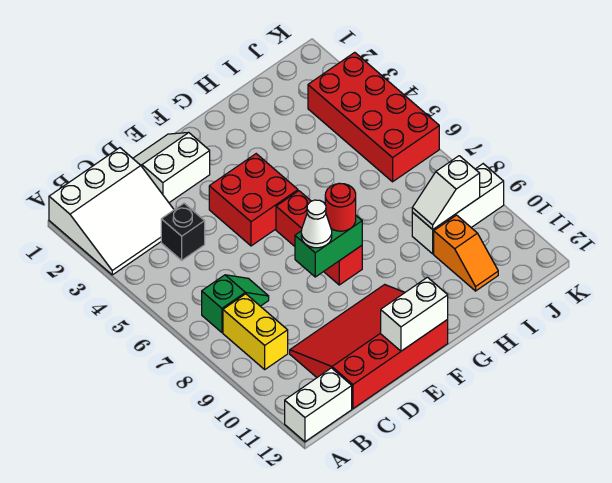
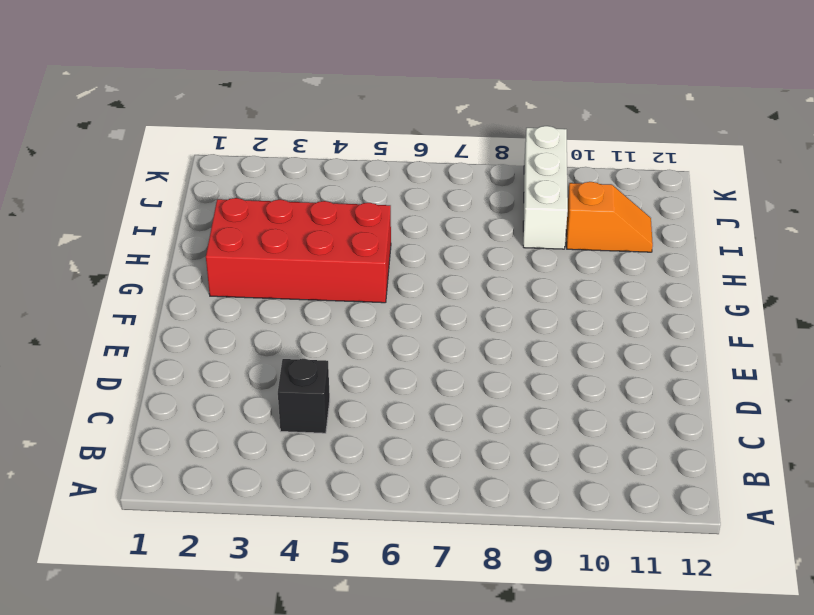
red brick G2:H5 level 1 -> red brick J3:K6 level 1
none -> white slope A1:C3 level 1 top 1
none -> white brick A12:B12 level 1
none -> green slope B7:C7 level 1 top B

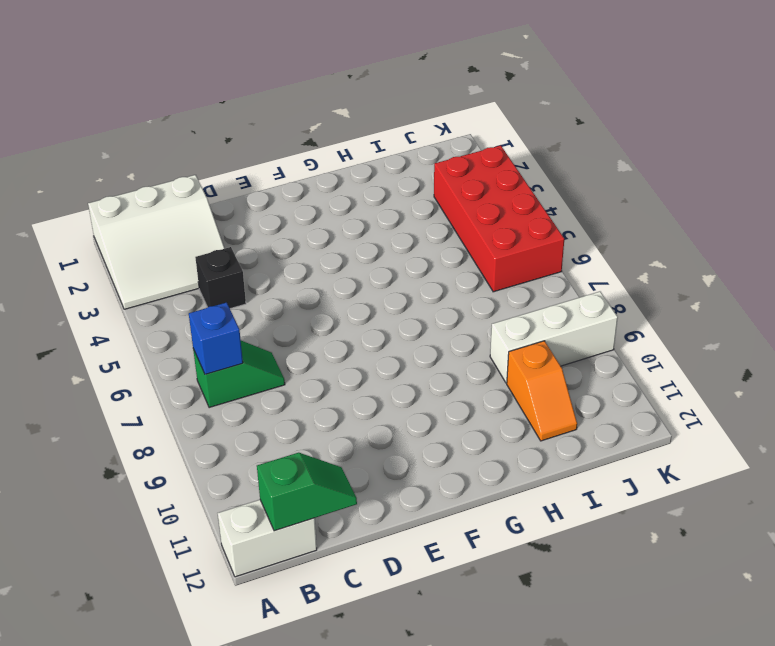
blue brick B7 level 2 -> none
green slope B12:C12 level 2 top B -> none
none -> yellow brick B8:B9 level 1
none -> red slope C10:F12 level 1 top 12
none -> white slope D1:E2 level 1 top 2

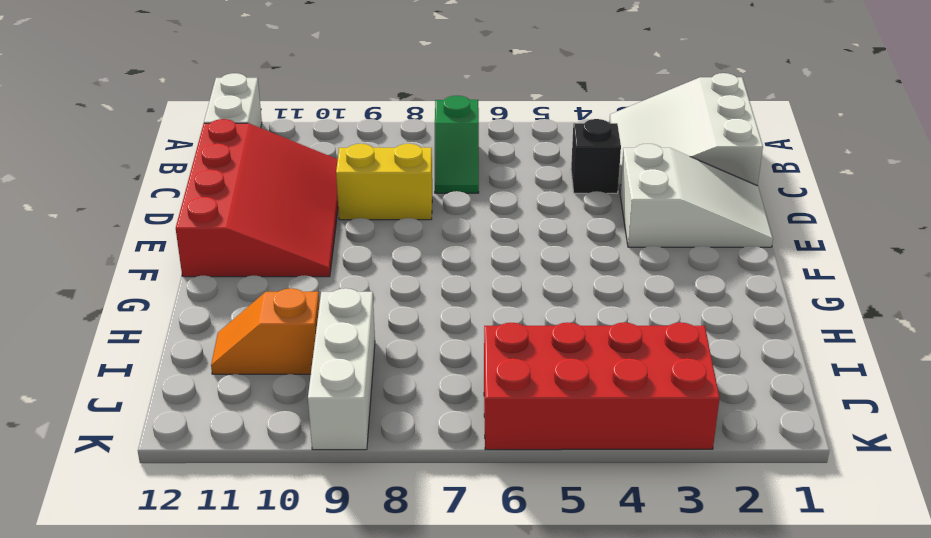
white slope D1:E3 level 1 top 3 -> white slope D1:E2 level 1 top 2
yellow brick D8:D9 level 1 -> yellow brick B8:B9 level 1
none -> red brick E4:F5 level 1
none -> red brick F6:F8 level 1
none -> green brick E8:F8 level 2

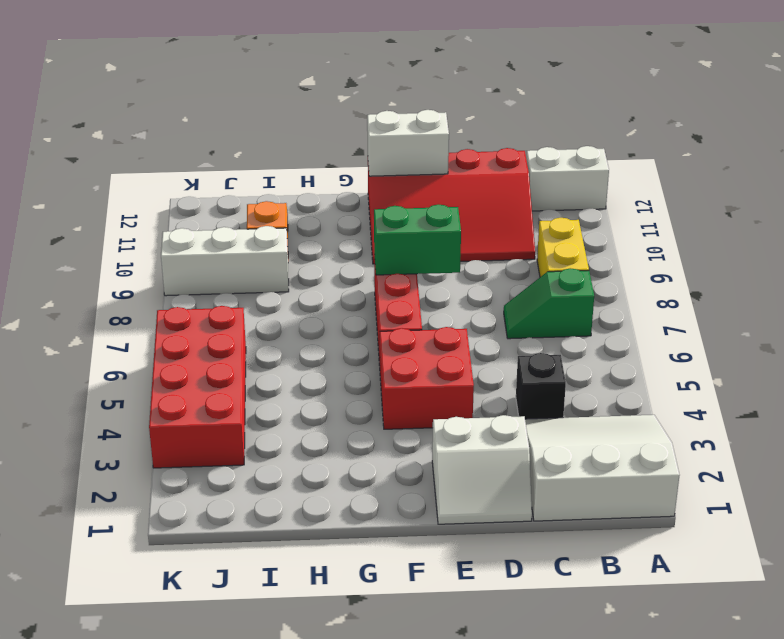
none -> white slope I9:J9 level 2 top J
none -> white cone E8 level 3
none -> red round brick F8 level 3

